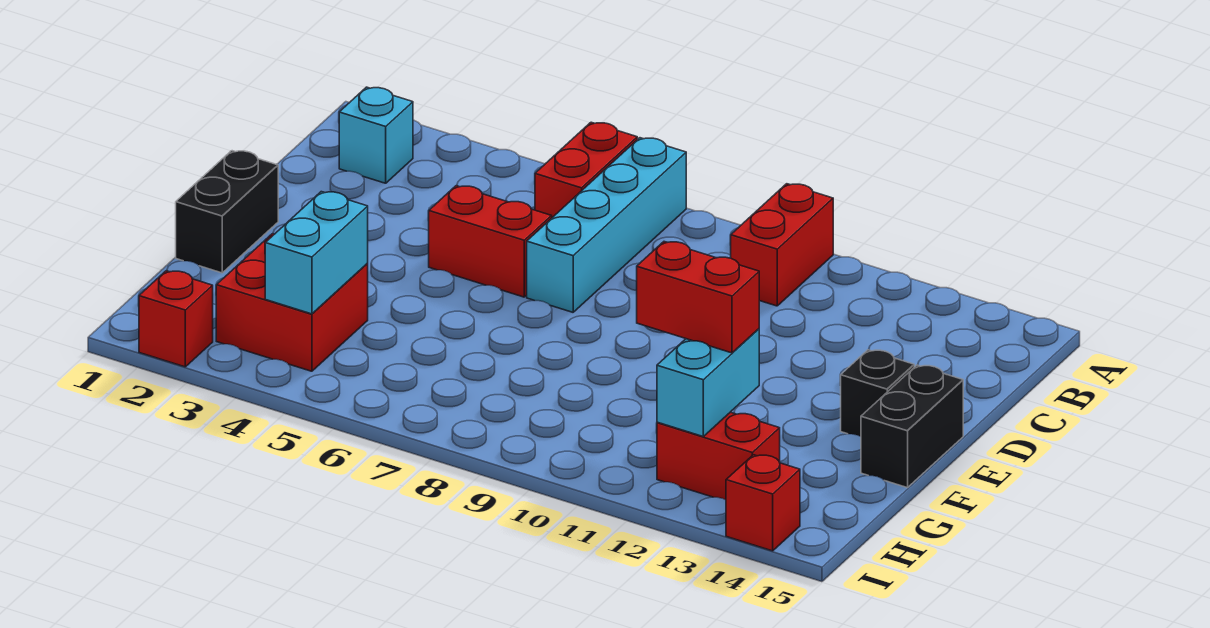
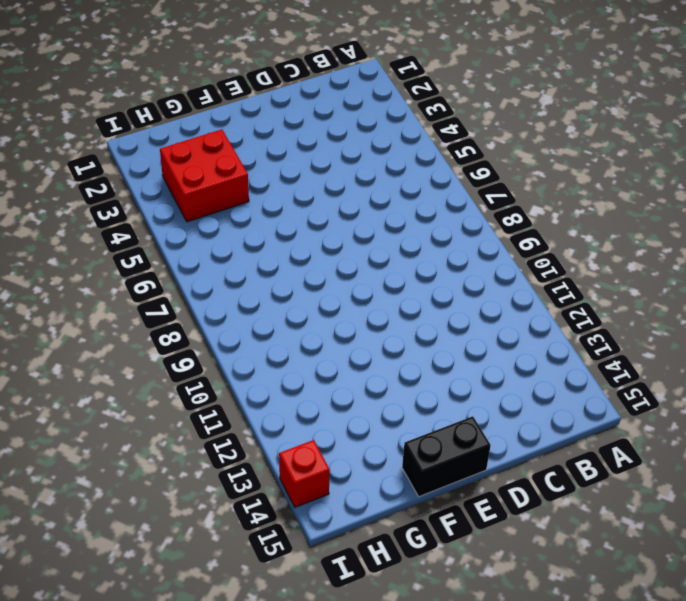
none -> red brick A6:B6 level 1
none -> cyan brick A7:D7 level 1
none -> red brick A10:B10 level 1

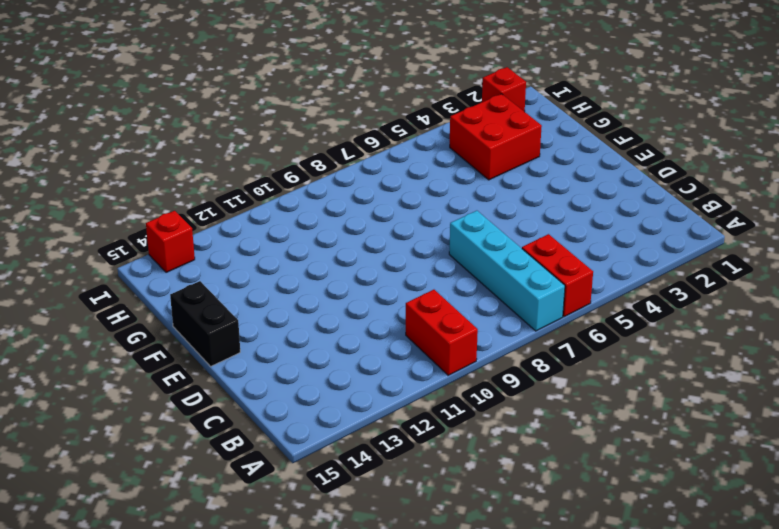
none -> cyan brick B2 level 1
none -> red brick D5:D6 level 1
none -> black brick E1:F1 level 1

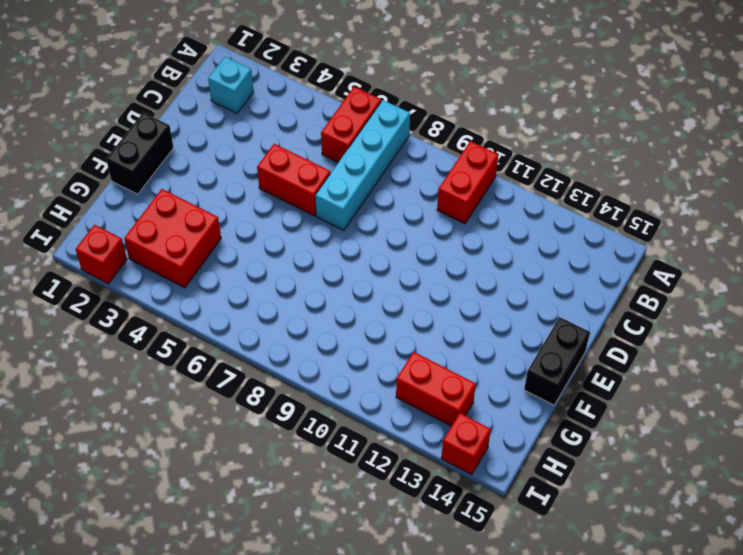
none -> black brick E14 level 1
none -> cyan brick G4:H4 level 2
none -> cyan brick G12:H12 level 2

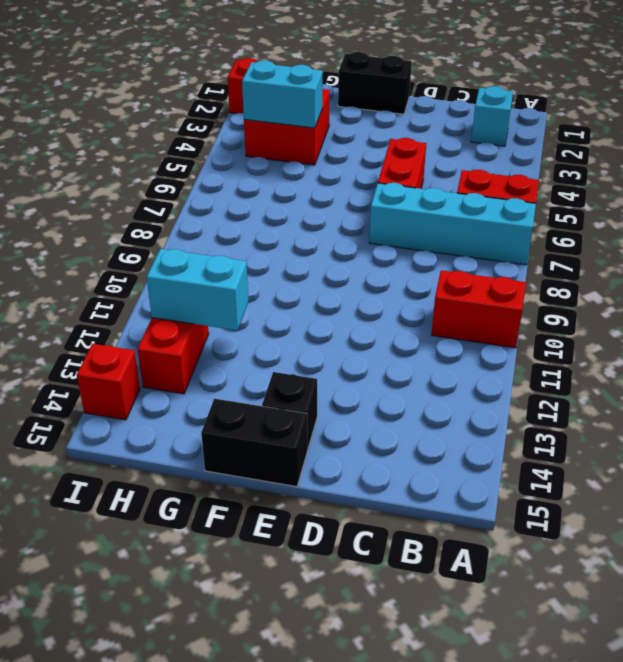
none -> red brick G11:G12 level 3

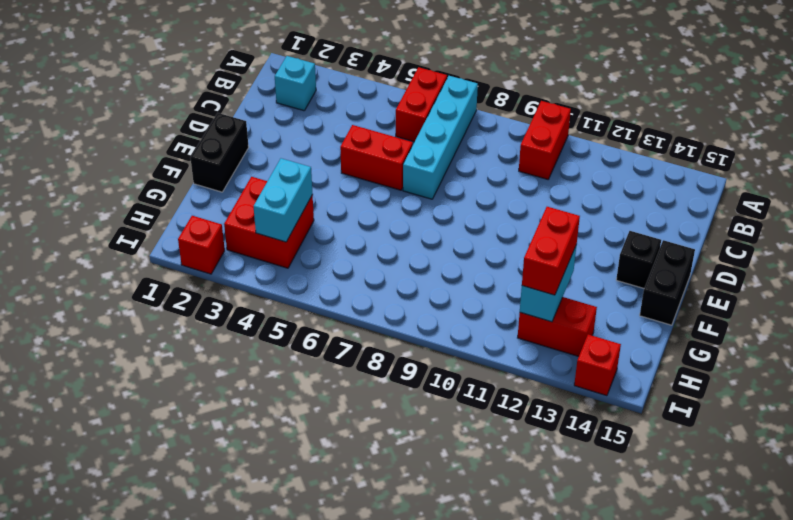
red brick G12:H12 level 3 -> red brick G11:G12 level 3

